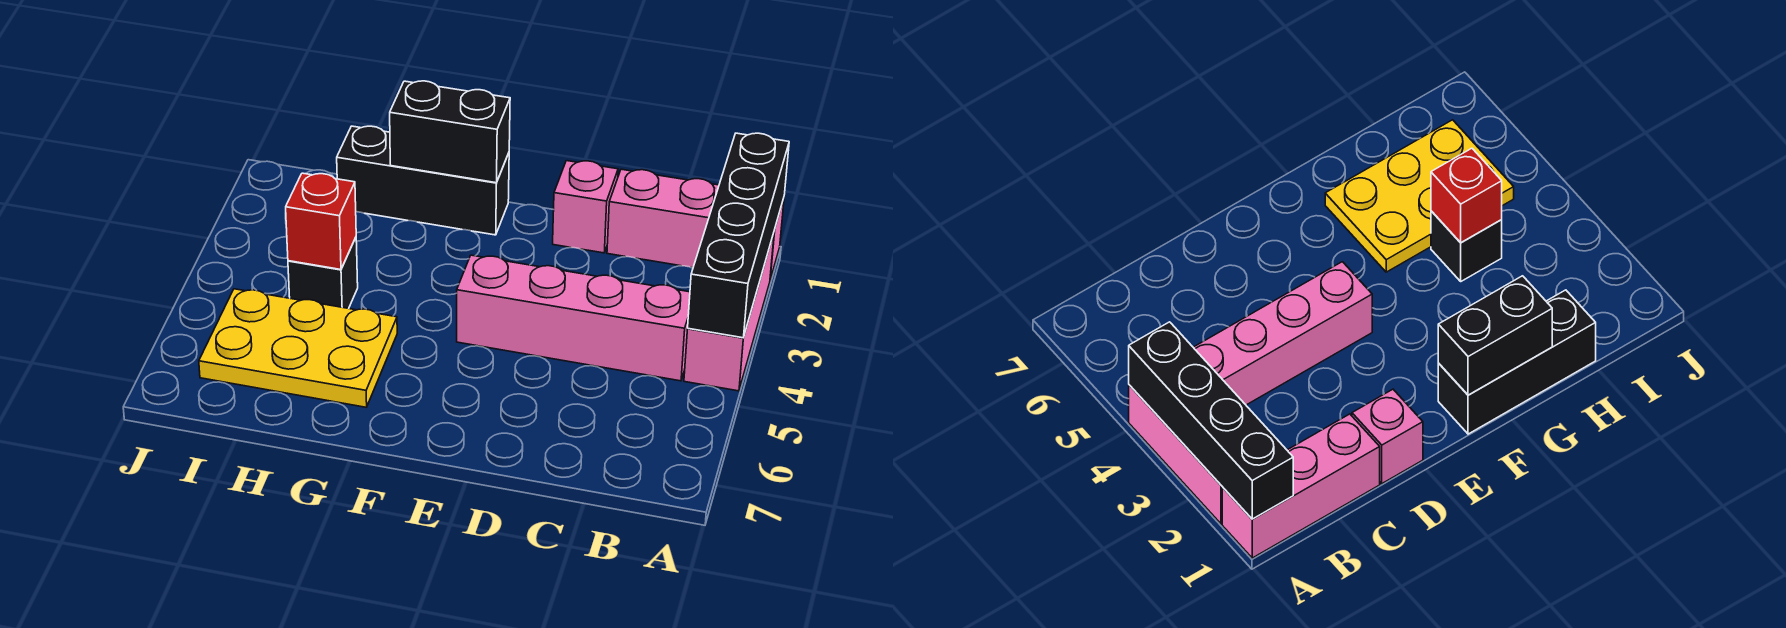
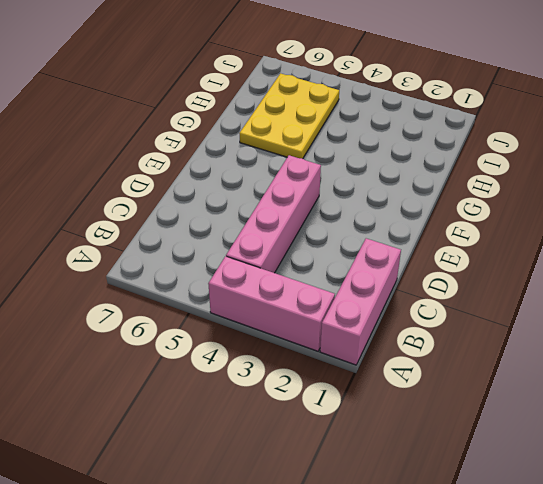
none -> pink brick D1 level 1
none -> black brick F1:H1 level 1

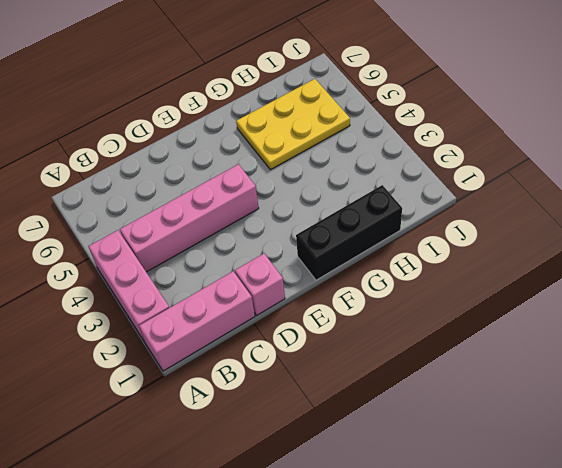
none -> black brick H4 level 1
none -> black brick A1:A4 level 2

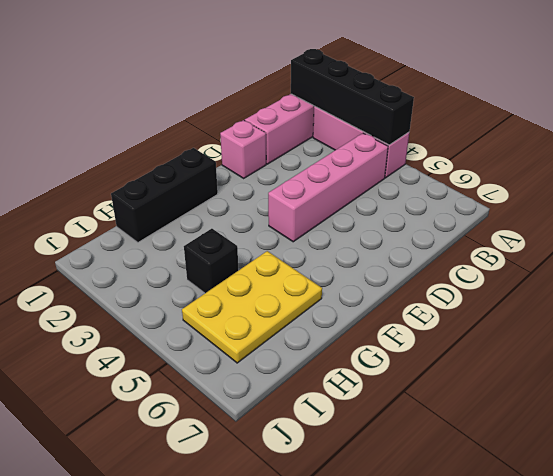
none -> black brick F1:G1 level 2
none -> red brick H4 level 2

